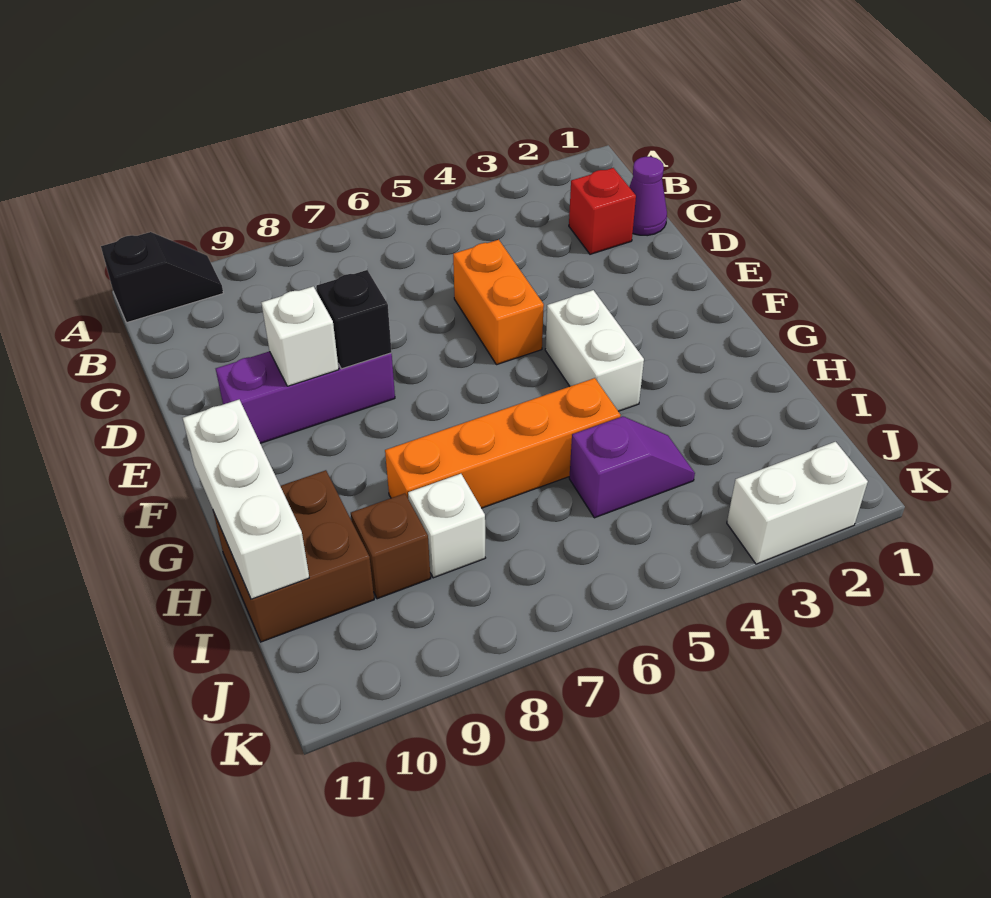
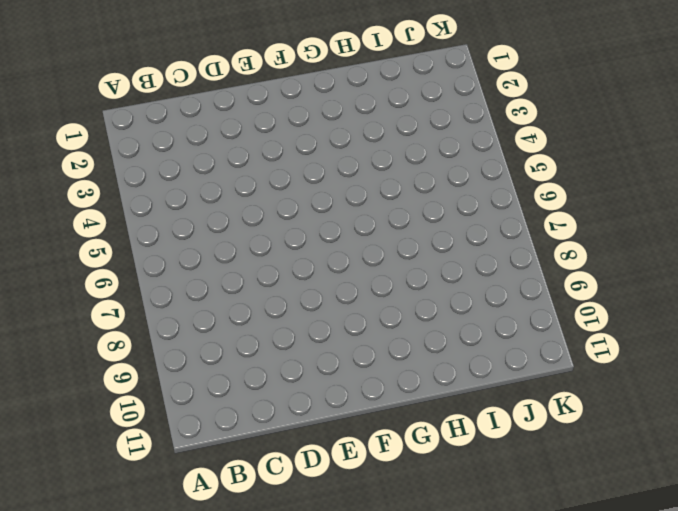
none -> black slope A10:A11 level 1 top 11
none -> purple cone C1 level 1
none -> red brick C2 level 1

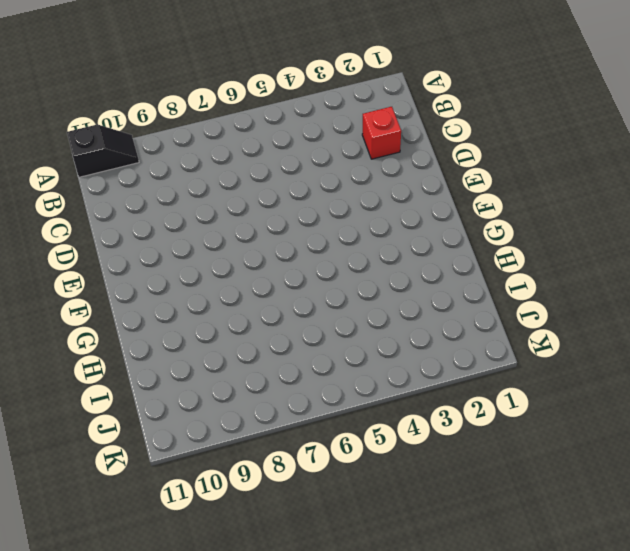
none -> purple cone C1 level 1
none -> orange brick D5:E5 level 1
none -> purple brick E8:E10 level 1

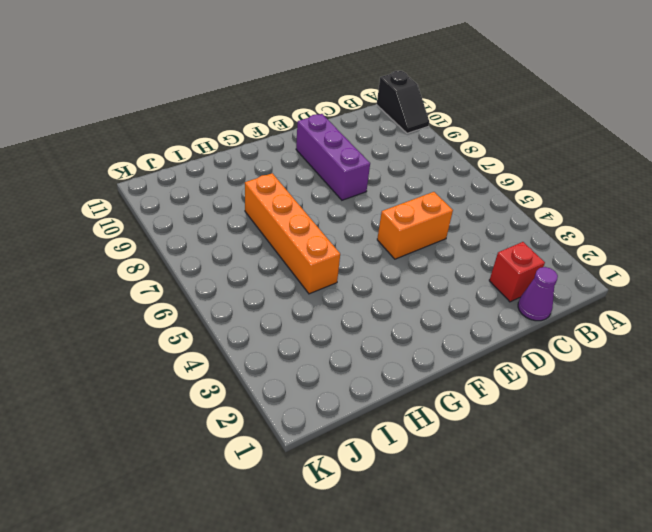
none -> white brick F4:G4 level 1
none -> brown brick H10:I11 level 1
none -> purple slope I4:I5 level 1 top 5

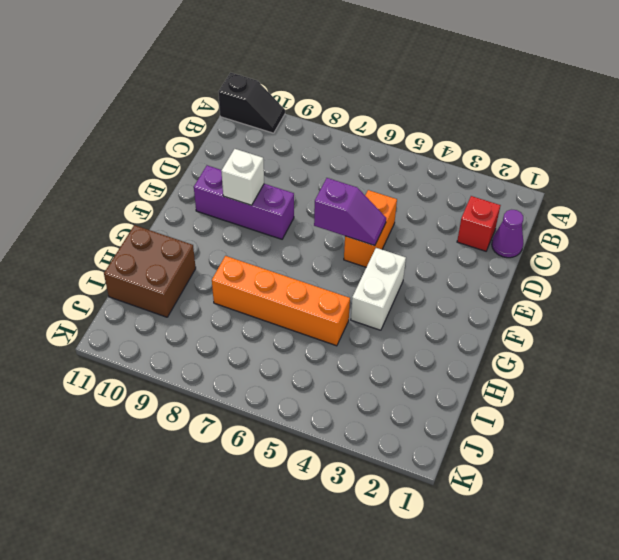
purple slope E5:E6 level 2 top 6 -> purple slope I4:I5 level 1 top 5
none -> white brick I8 level 1
none -> brown brick I9 level 1
none -> white brick K2:K3 level 1

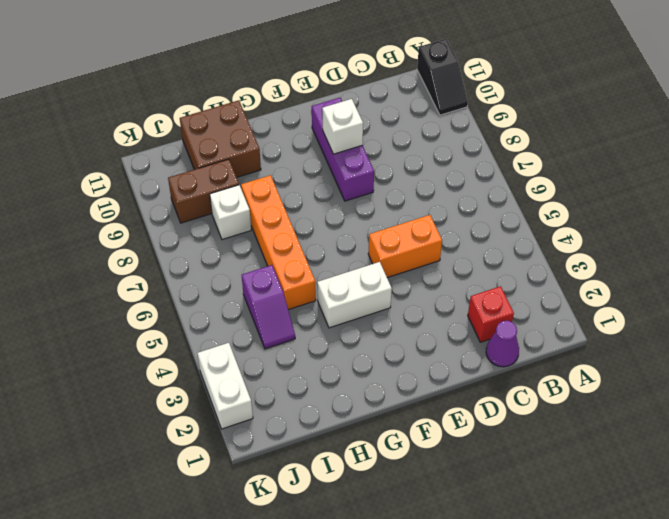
brown brick I9:J9 level 1 -> brown brick I9 level 1
none -> black brick E8 level 2
none -> white brick G11:I11 level 2

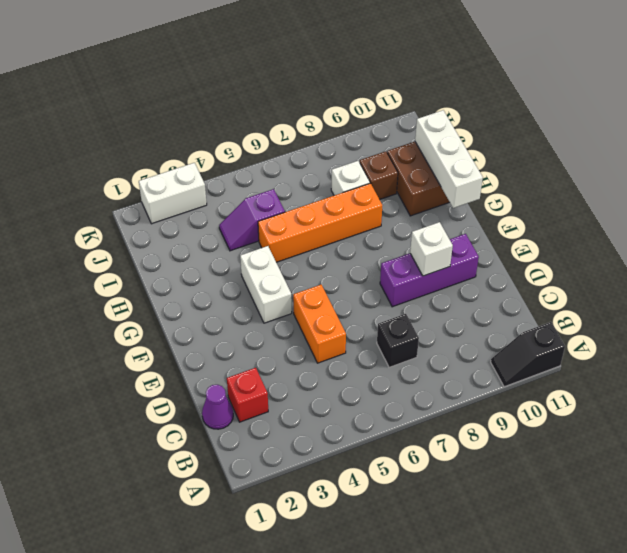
black brick C7 level 1 -> black brick E8 level 2

